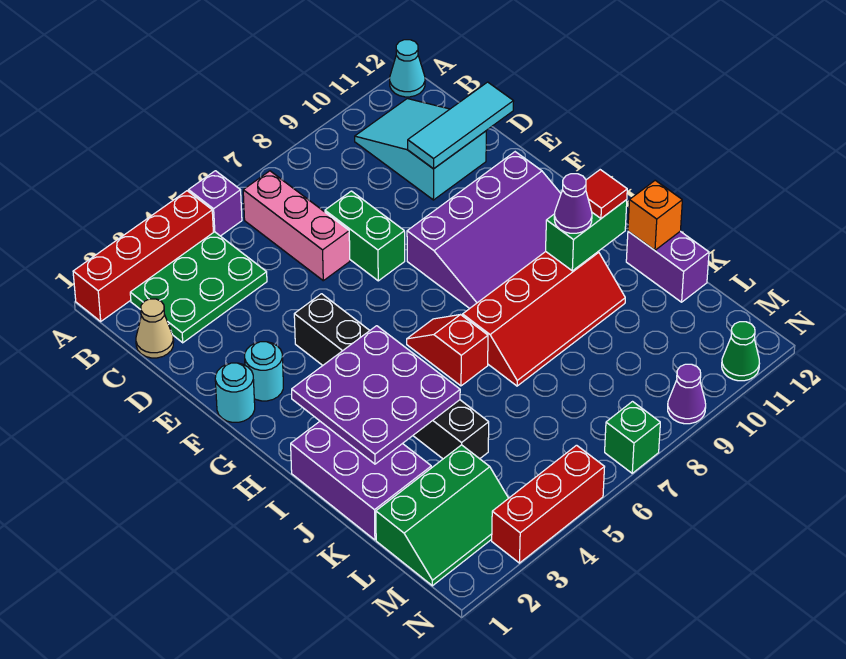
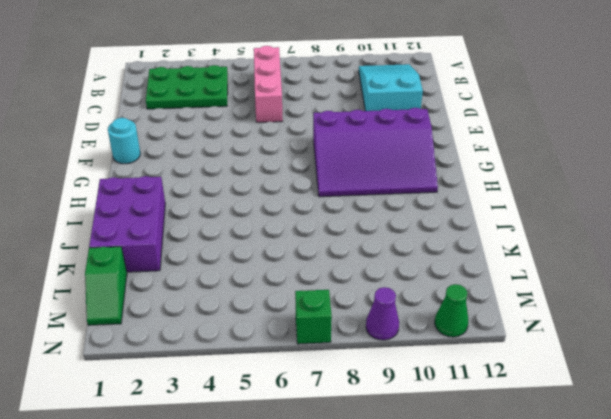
green slope L1:M1 level 1 top L -> green slope L1:M3 level 1 top L
none -> red brick A1:A4 level 1
none -> purple brick A5 level 1
none -> cyan cone A12 level 1

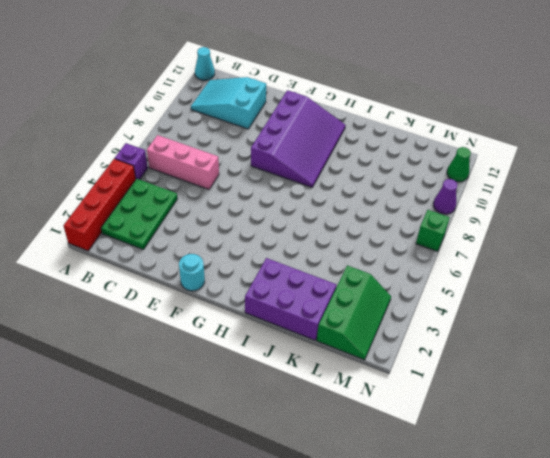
none -> tan cone C1 level 1
none -> green brick D7:E7 level 1
none -> cyan round brick F2 level 1

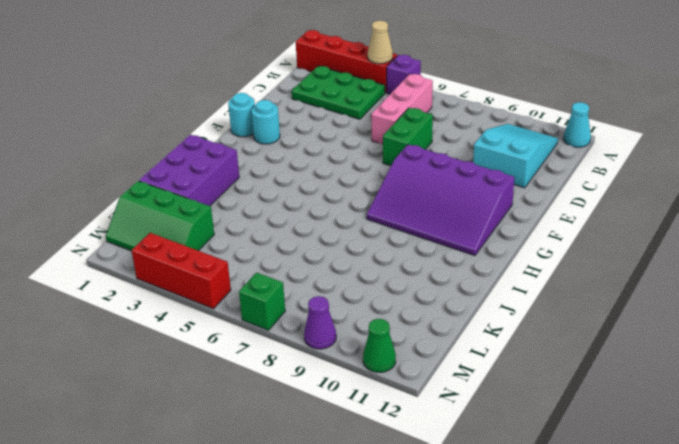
tan cone A4 level 2 -> tan cone C1 level 1
none -> black brick F4:K4 level 1
none -> red slope H6:I6 level 1 top I
none -> red slope I7:J10 level 1 top I

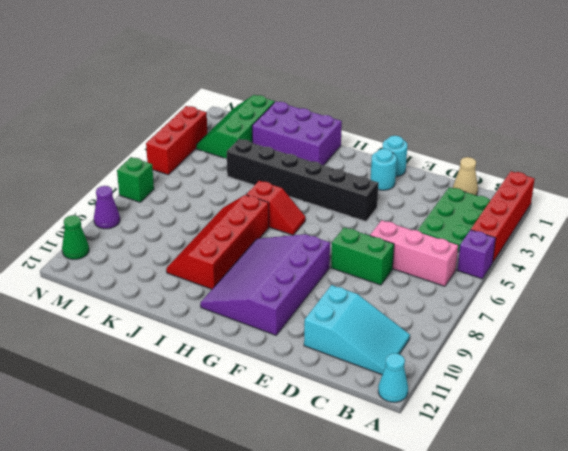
none -> purple brick J12:K12 level 1
none -> cyan tile D10:D12 level 2
none -> purple plate H2:J4 level 2

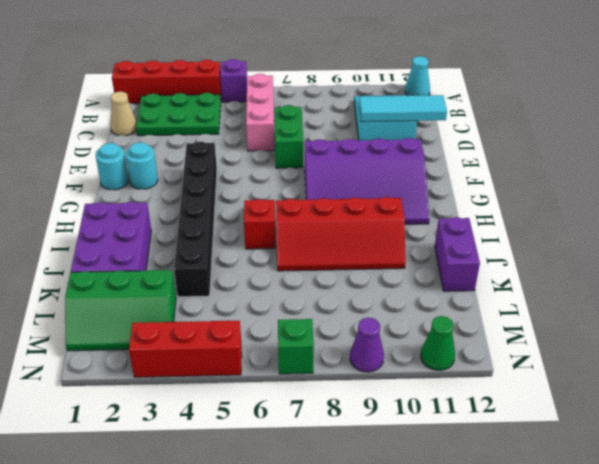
none -> purple plate H2:J4 level 2
none -> green brick I10:I11 level 2
none -> orange brick J12 level 2

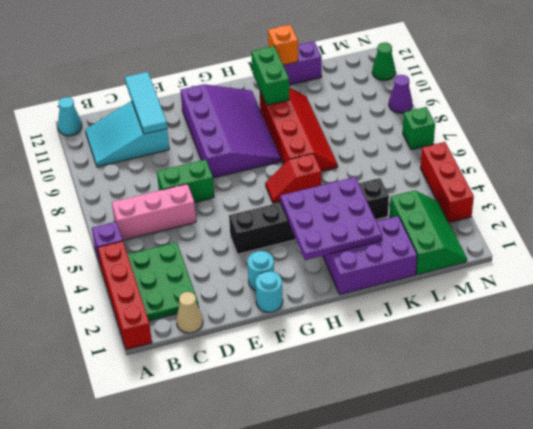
none -> purple cone I10 level 3
none -> red tile I11 level 3

